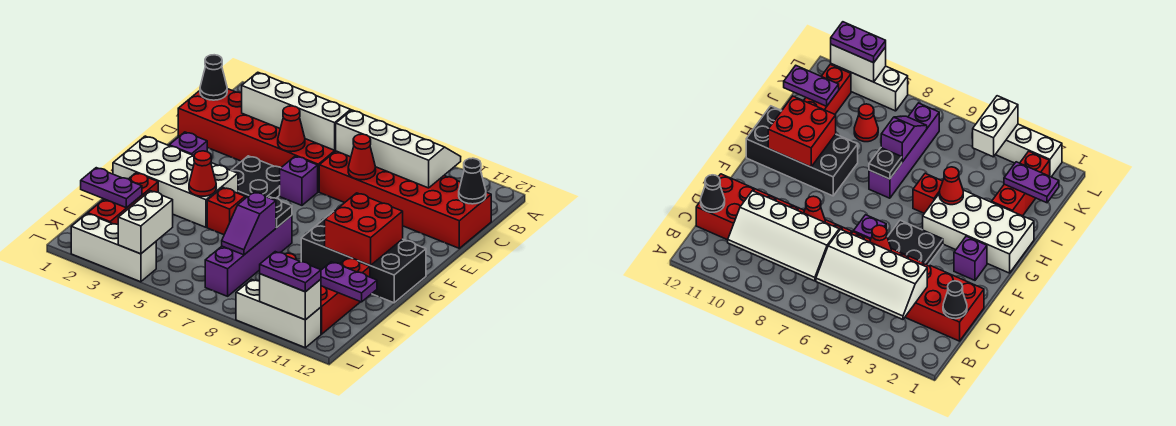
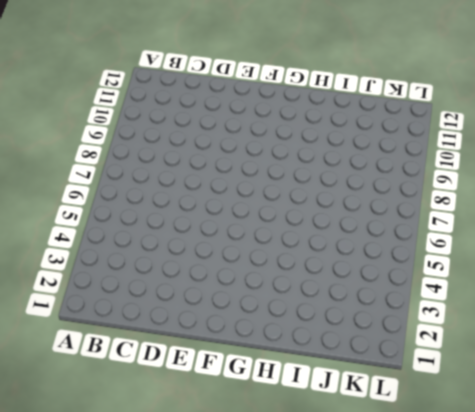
none -> red brick C1:D6 level 1
none -> red brick C7:D12 level 1
none -> black plate E4:F5 level 1

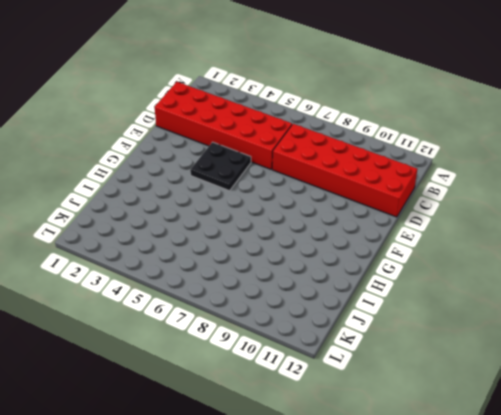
none -> purple brick E6 level 1
none -> purple brick F2 level 1
none -> white brick G1:H4 level 1

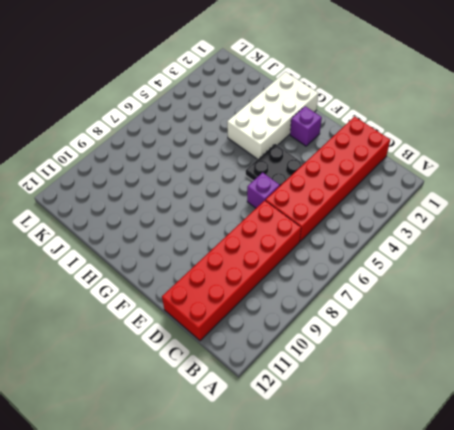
none -> black brick G9:H12 level 1
none -> red brick H5 level 1
none -> purple brick H7:K7 level 1

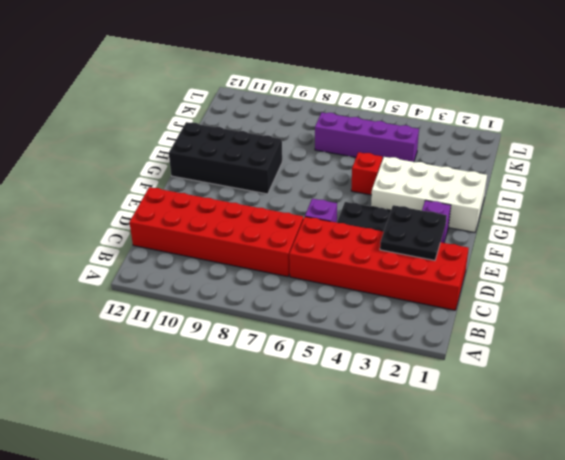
black plate D2:E3 level 2 -> none
purple brick J4:J7 level 1 -> purple brick H7:K7 level 1
none -> red brick I2:K2 level 1
none -> red brick I11:K11 level 1
none -> red cone J9 level 1

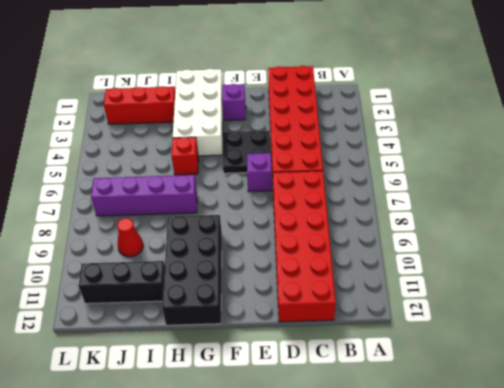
black brick I11:K11 level 1 -> red brick I11:K11 level 1
none -> white brick L2:L4 level 1
none -> white brick L9:L11 level 1
none -> white slope B3:C6 level 2 top C

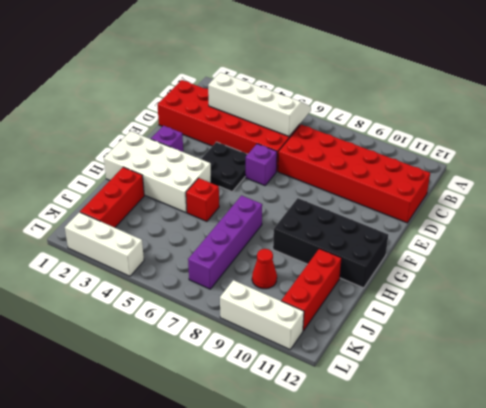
none -> white slope B7:C10 level 2 top C
none -> black cone C1 level 2
none -> black cone C12 level 2

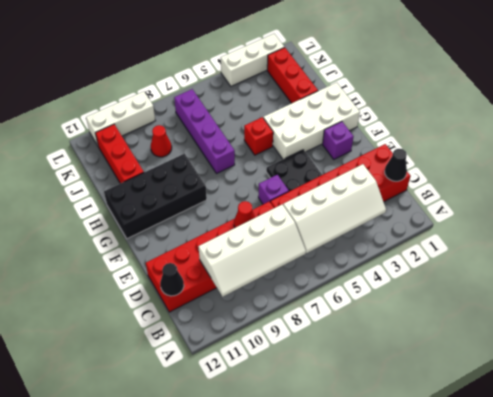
none -> red cone D5 level 2
none -> red brick G10:H11 level 2
none -> red cone H4 level 2

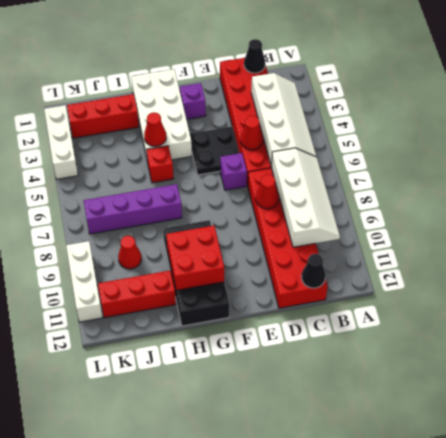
none -> black plate H7 level 2
none -> purple slope I7:J7 level 2 top I
none -> purple plate J1:J2 level 2

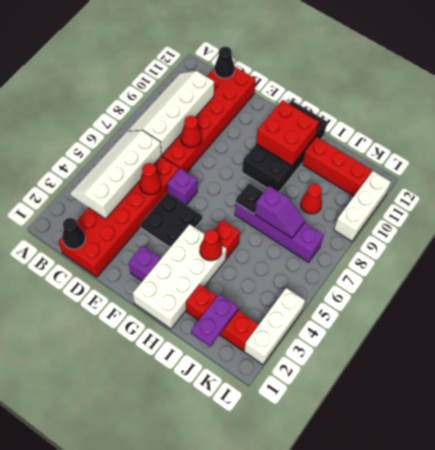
none -> purple plate J11:J12 level 2
none -> white brick K4:L4 level 2
none -> white brick L10:L11 level 2

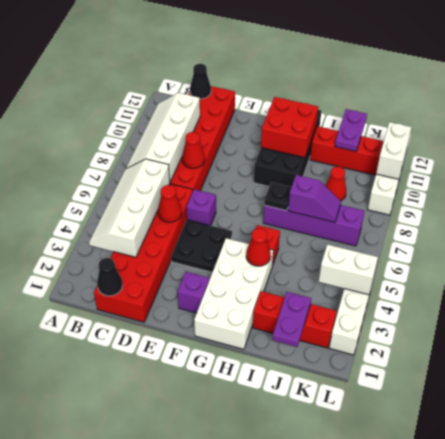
none -> purple plate L10:L11 level 3

